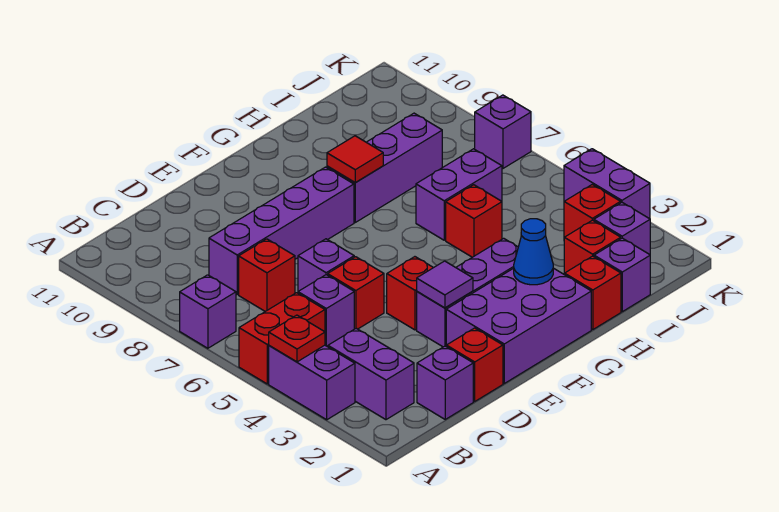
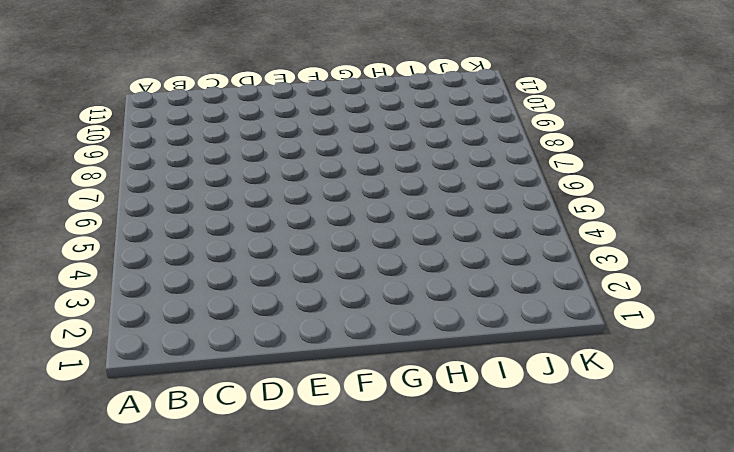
none -> purple brick A3:A4 level 1
none -> red brick A5:B5 level 1
none -> purple brick A7 level 1

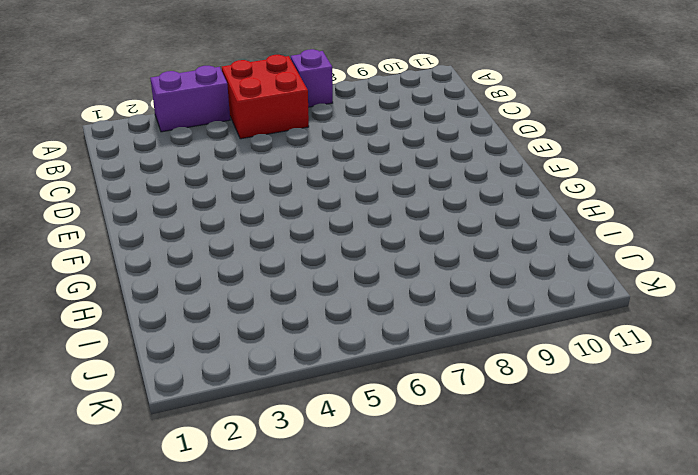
red brick A5:B6 level 1 -> red brick A5:B5 level 1
none -> purple brick B2:B3 level 1
none -> purple brick C1 level 1
none -> purple brick C5 level 1

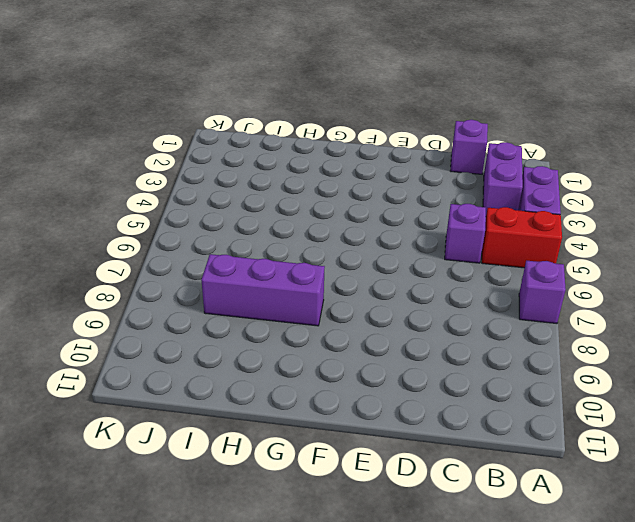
none -> red brick C7 level 1
none -> purple brick C8:F8 level 1
none -> red brick D1 level 1

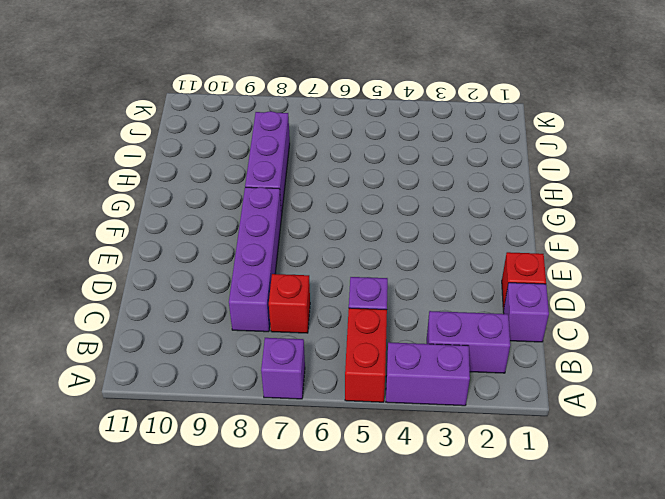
none -> red brick D5 level 1
none -> purple brick D6 level 1
none -> purple brick E1:G2 level 1

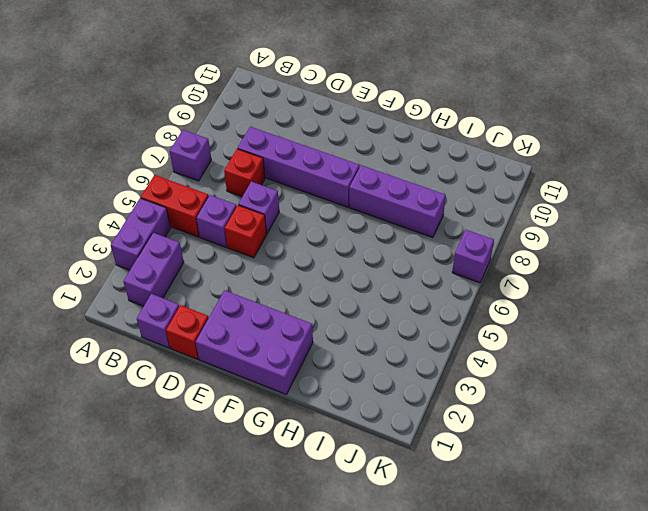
none -> purple brick E3:G3 level 1
none -> red brick E4 level 1
none -> red brick H1 level 1

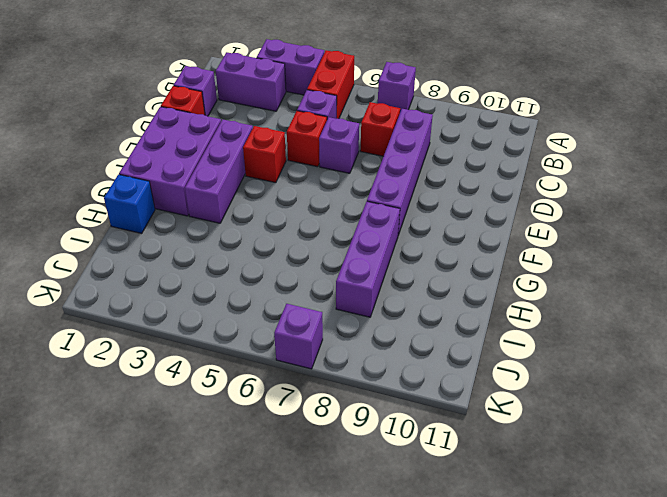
blue brick H1 level 1 -> red brick H1 level 1
none -> red brick H5 level 1
none -> purple brick H6:I6 level 1
none -> purple brick I1 level 1

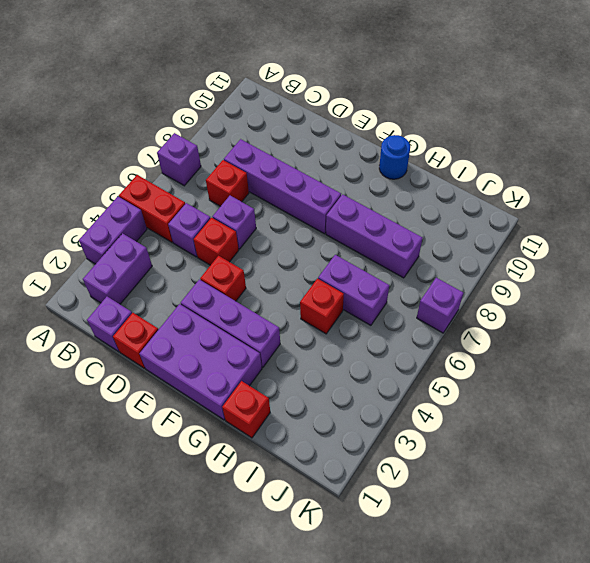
blue round brick G11 level 1 -> none
none -> purple brick I1 level 1
none -> red brick I2 level 1
none -> purple brick J2 level 1

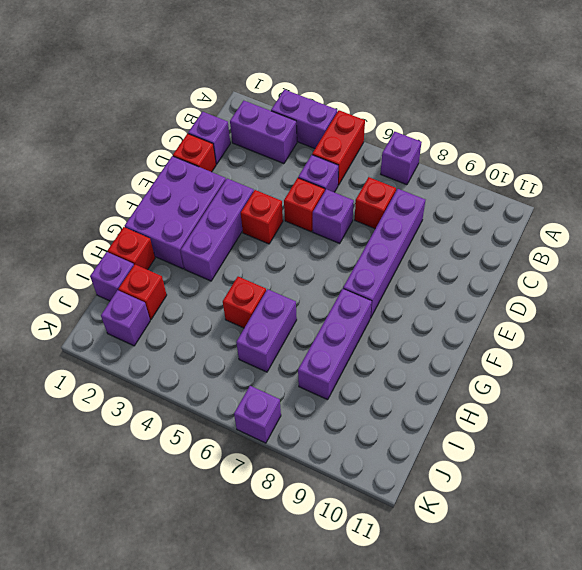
none -> red brick J3 level 1
none -> purple brick K3:K4 level 1
none -> red plate A4 level 2

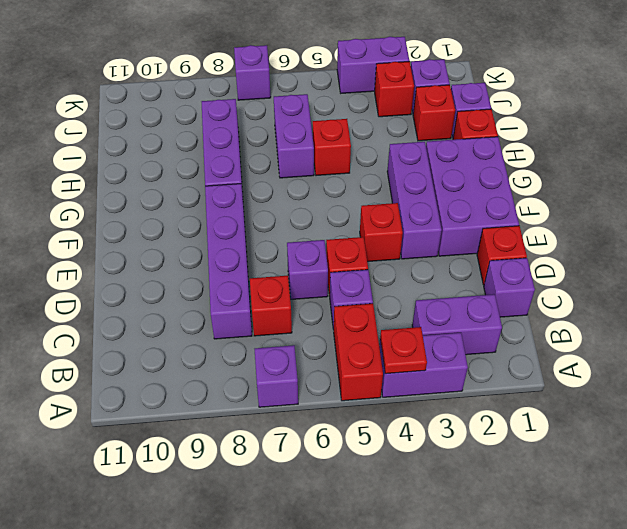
none -> purple tile E3 level 2
none -> blue cone G2 level 2
none -> red tile G8 level 2

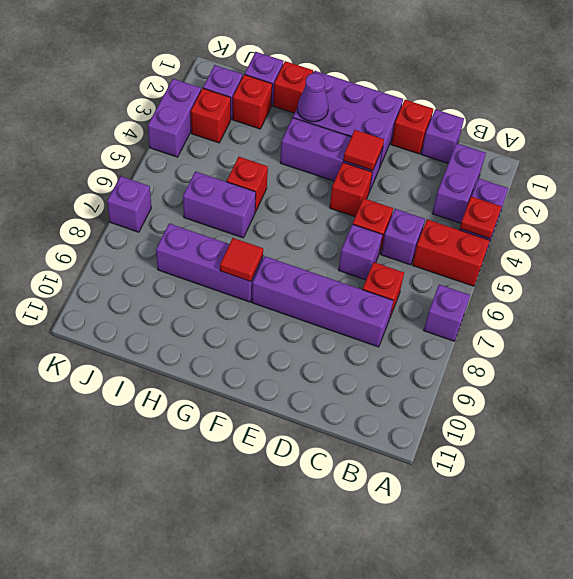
red tile E3 level 2 -> purple tile E3 level 2
purple cone G2 level 2 -> blue cone G2 level 2

